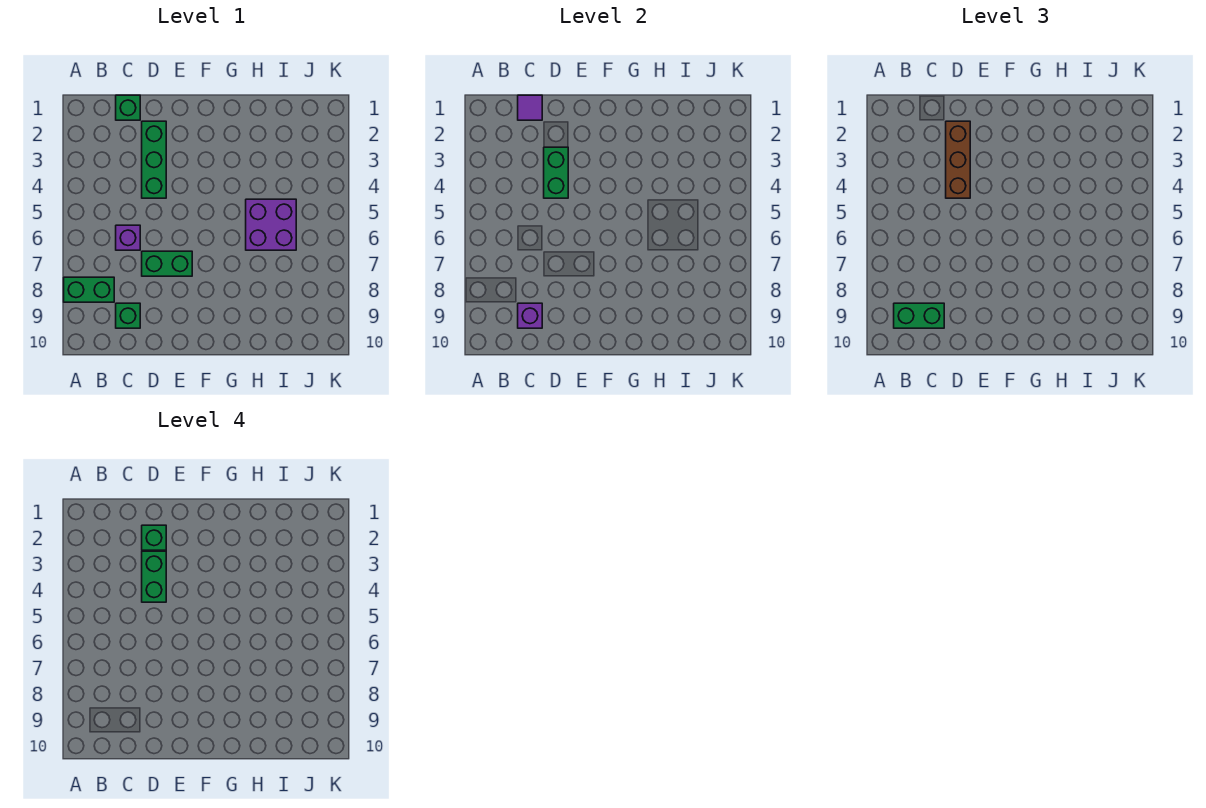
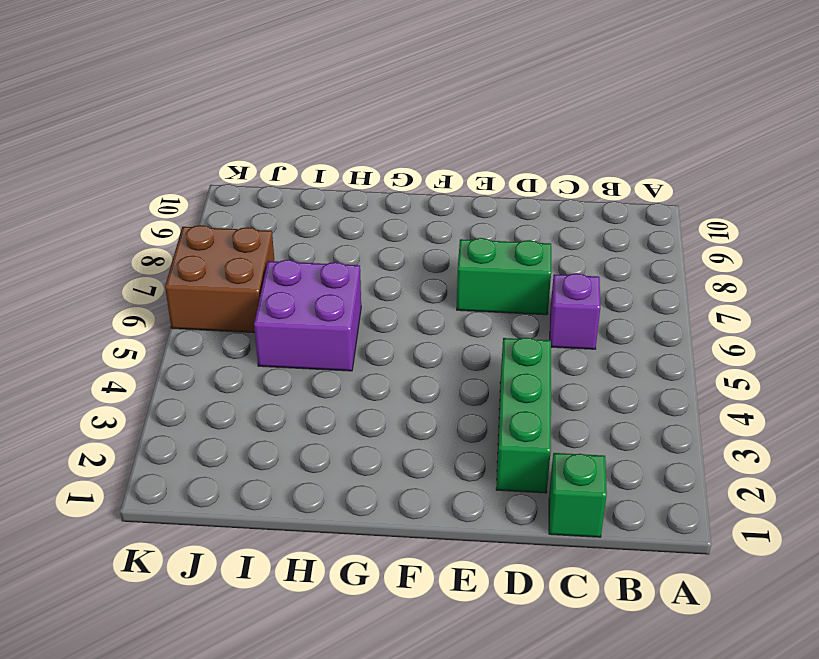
brown brick J6:K7 level 1 -> none
none -> green brick A8:B8 level 1
none -> green brick C9 level 1
none -> purple tile C1 level 2

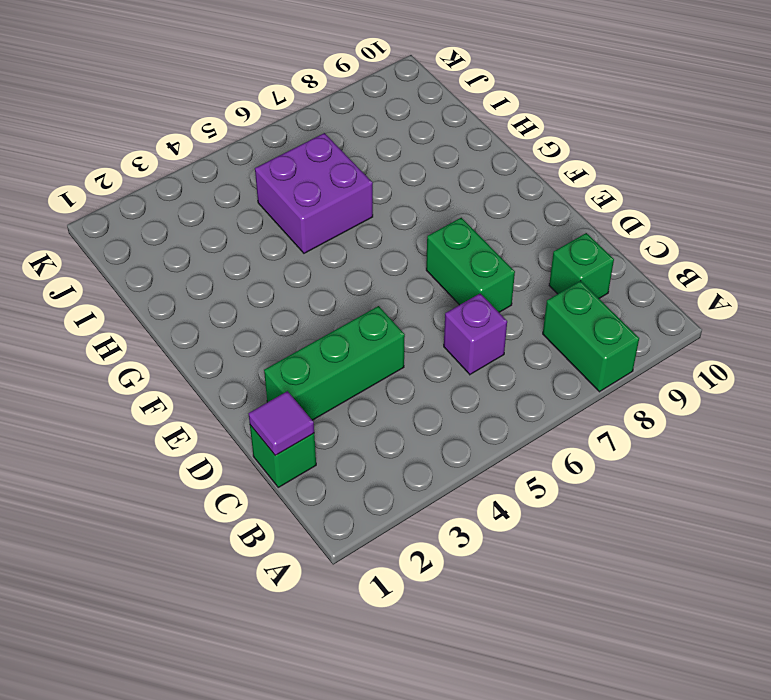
none -> purple brick C9 level 2
none -> green brick D3:D4 level 2
none -> green brick B9:C9 level 3

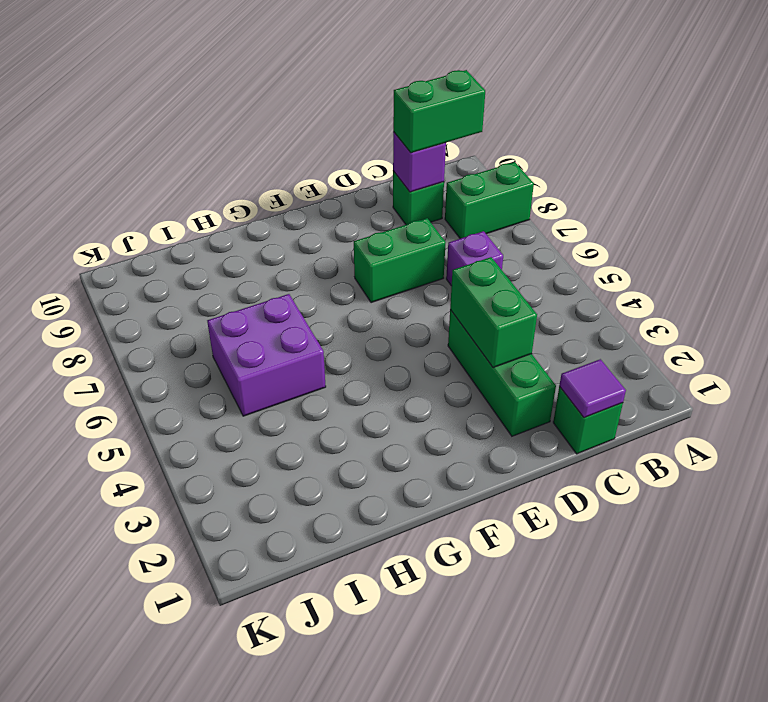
none -> brown brick D2:D4 level 3
none -> green brick D2 level 4
none -> green brick D3:D4 level 4

